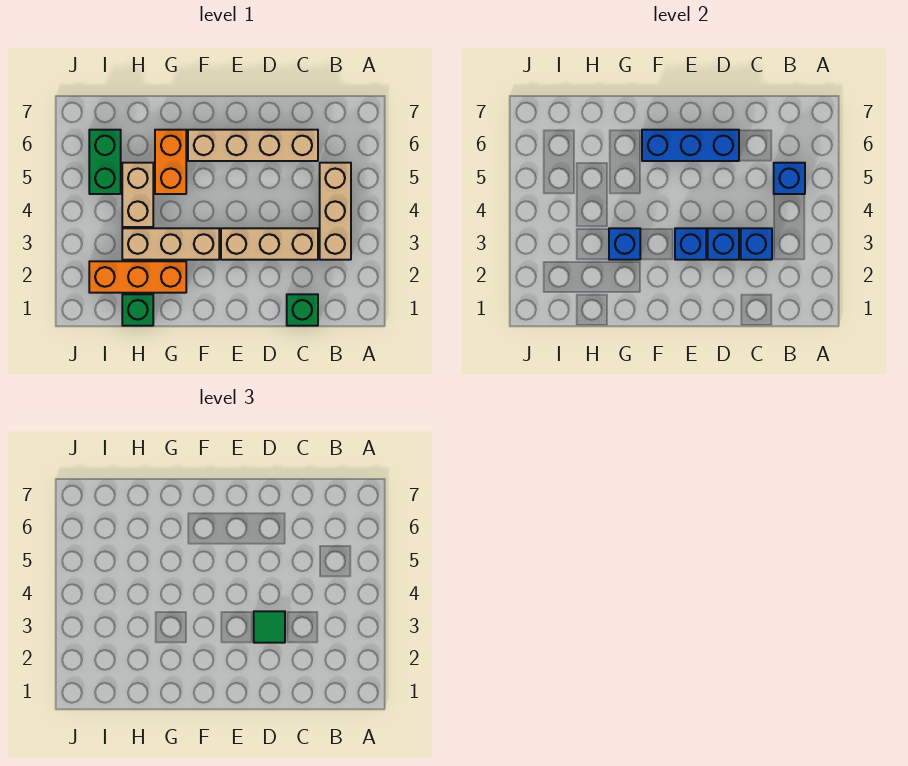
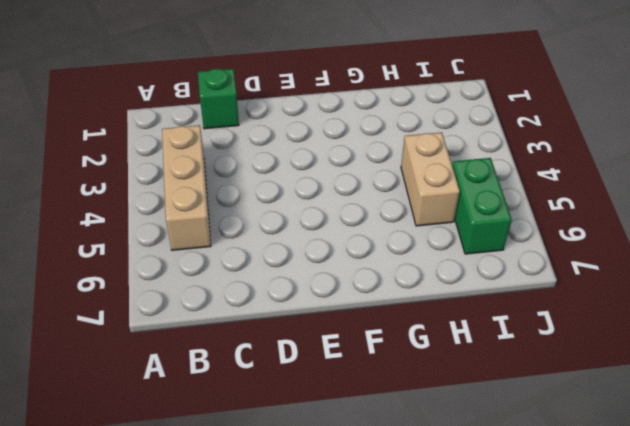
none -> tan brick C3:E3 level 1
none -> tan brick C6:F6 level 1
none -> tan brick F3:H3 level 1

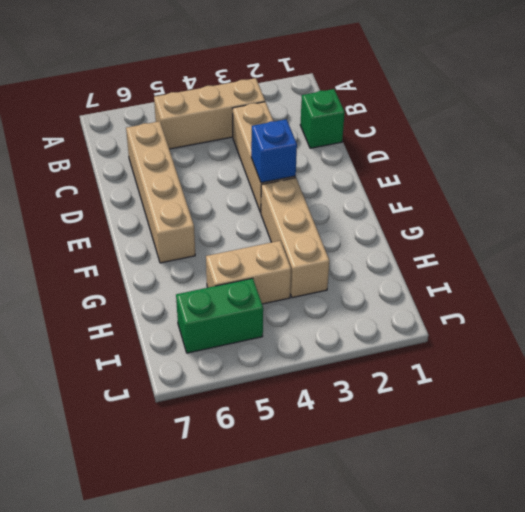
none -> orange brick G2:I2 level 1
none -> orange brick G5:G6 level 1
none -> green brick H1 level 1

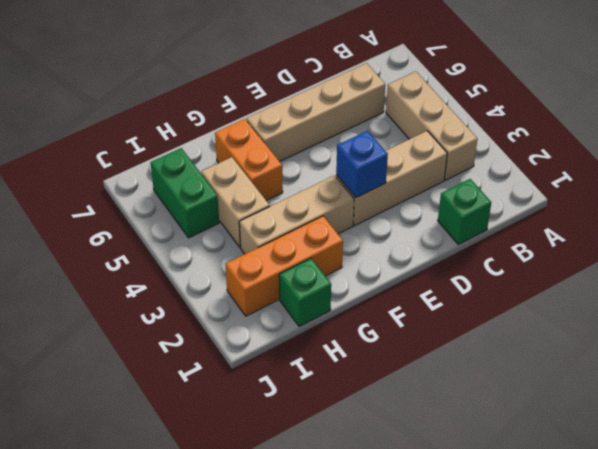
none -> blue brick B5 level 2
none -> blue brick C3 level 2
none -> blue brick D3 level 2

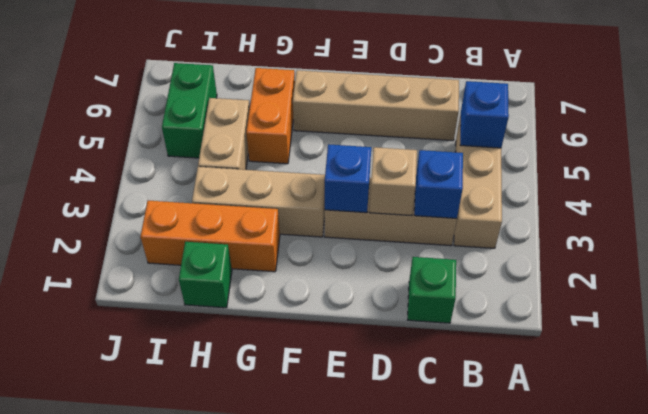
tan brick D3 level 2 -> blue brick D3 level 2
none -> blue brick D6:F6 level 2
none -> blue brick G3 level 2
none -> green tile D3 level 3

